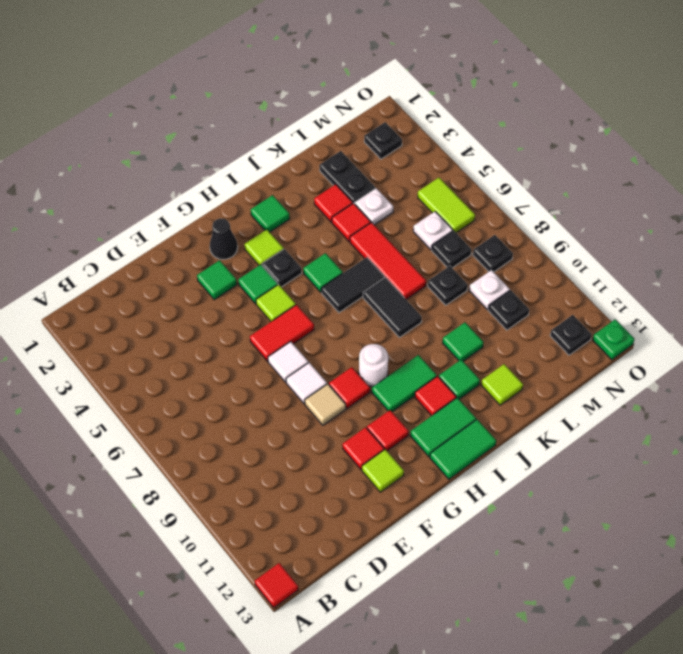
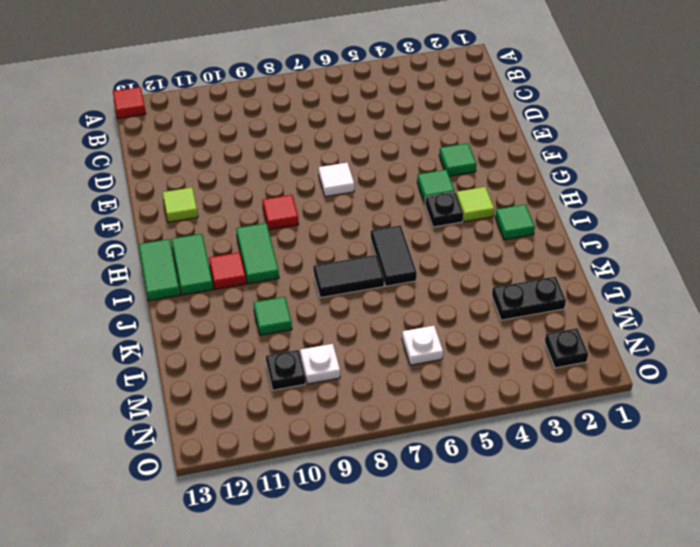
none -> red tile F6:G6 level 1
none -> white tile F8 level 1
none -> tan tile F9 level 1
none -> red tile F11 level 1

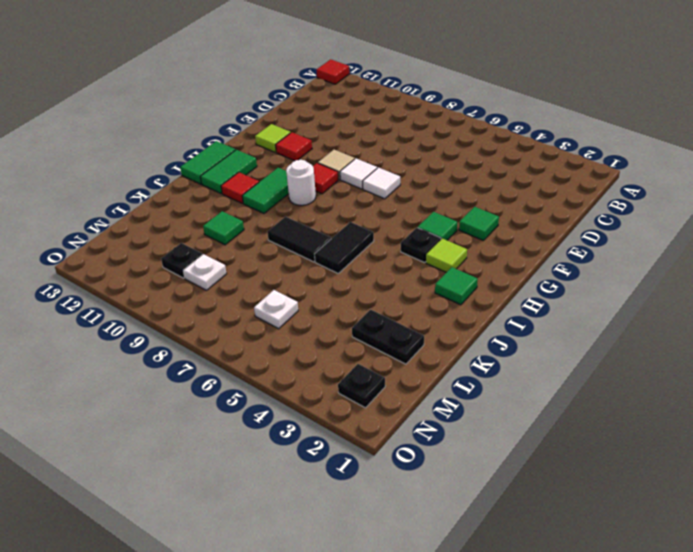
none -> red tile F6:G6 level 1
none -> black cone G2 level 1
none -> lime tile G5 level 1
none -> red tile G11 level 1

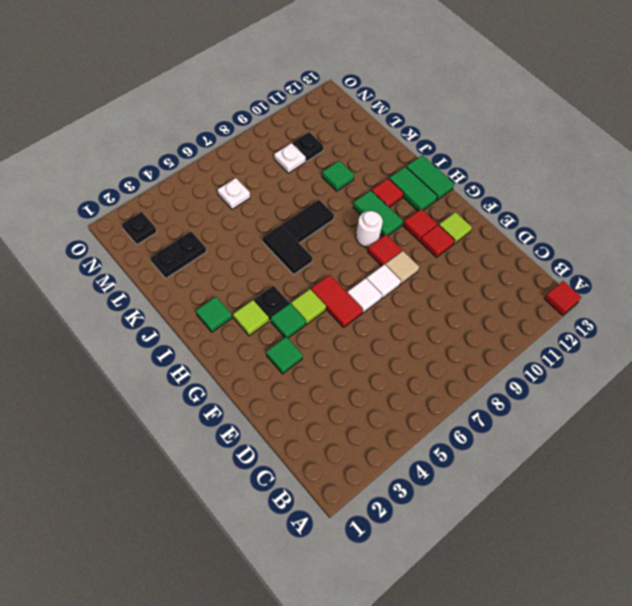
none -> black cone G2 level 1
none -> green tile I5 level 1
none -> green tile J11 level 1
none -> red tile K3 level 1

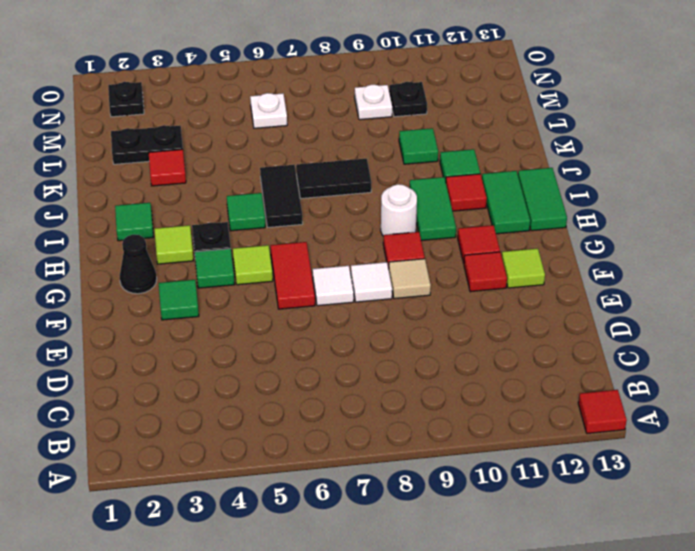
none -> red tile K4 level 1
none -> red tile K5:K7 level 1
none -> lime tile K12 level 1
none -> white plate L4 level 1

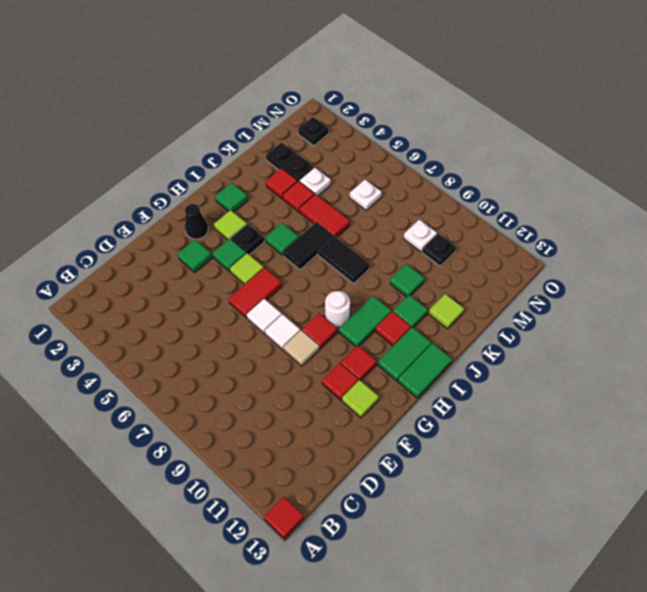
red tile K5:K6 level 1 -> red tile K5:K7 level 1
none -> black plate L8 level 1
none -> black plate M7 level 1
none -> lime tile N5:N6 level 1
none -> black plate N8 level 1

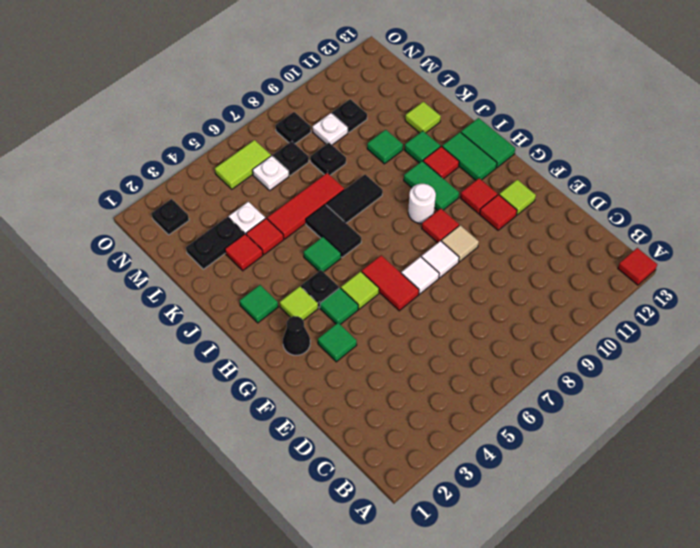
none -> black plate N12 level 1
none -> green plate O13 level 1

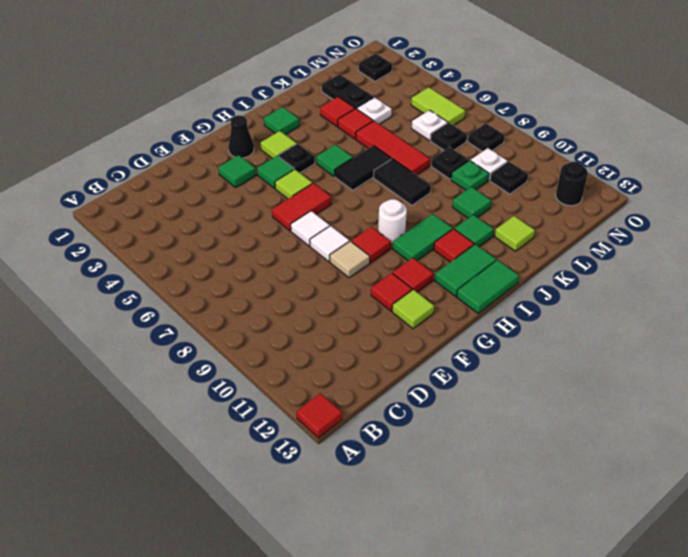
green plate L9 level 1 -> green plate O13 level 1
black round brick N12 level 1 -> black plate N12 level 1

